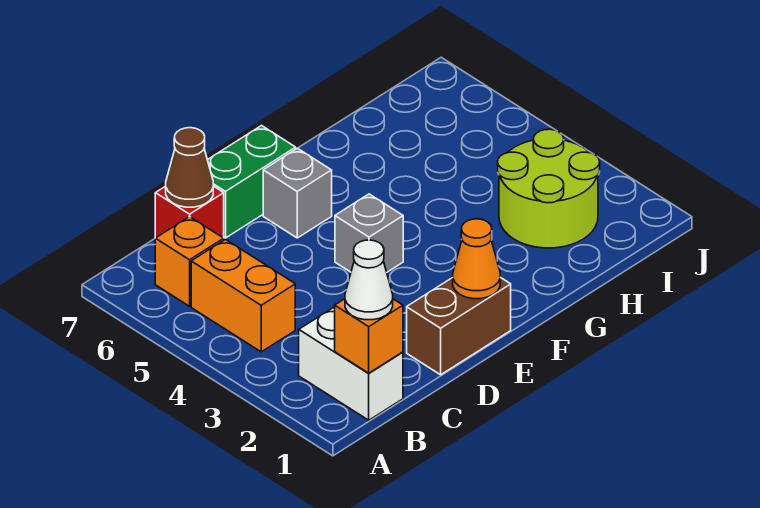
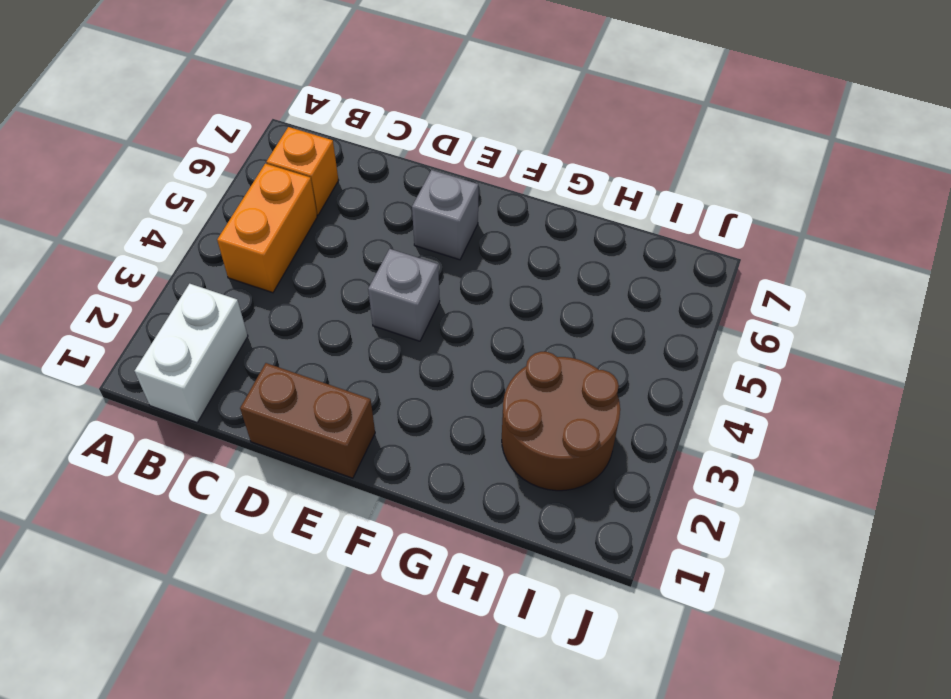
brown round brick H2:I3 level 1 -> lime round brick H2:I3 level 1
none -> red brick C7 level 1
none -> green brick D7:E7 level 1
none -> orange brick B1 level 2

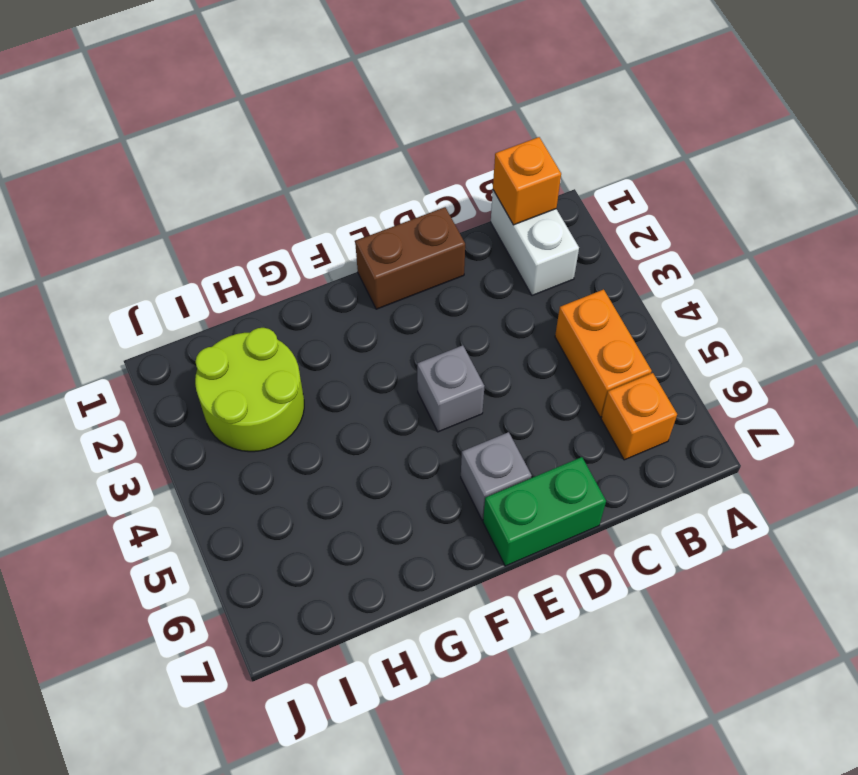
none -> red brick C7 level 1
none -> brown cone C7 level 2
none -> orange cone E1 level 2

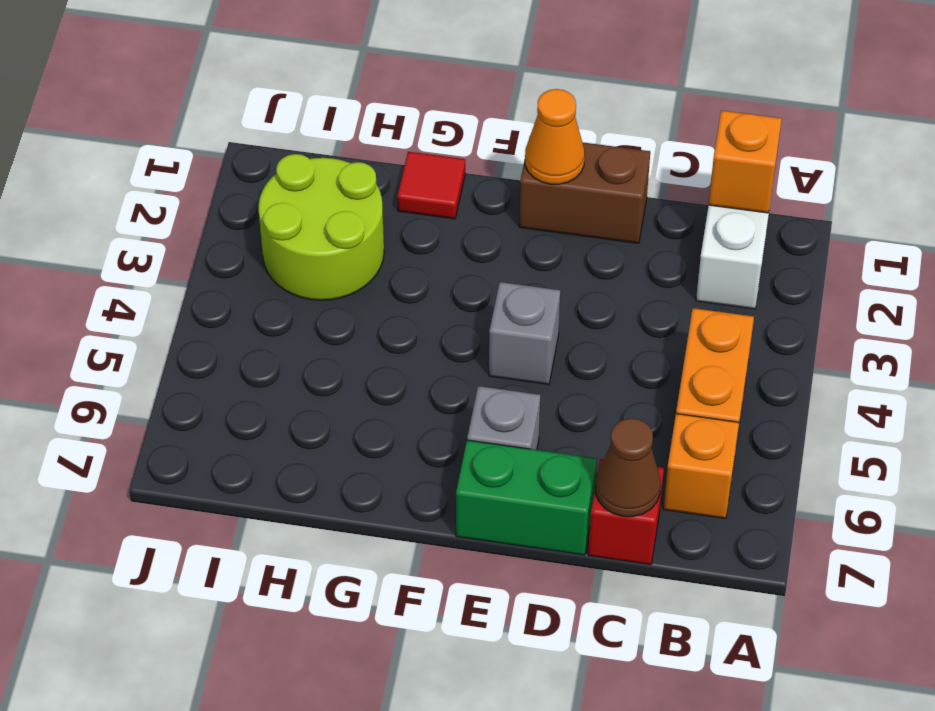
red tile G1 level 1 -> none
none -> white cone B1 level 3

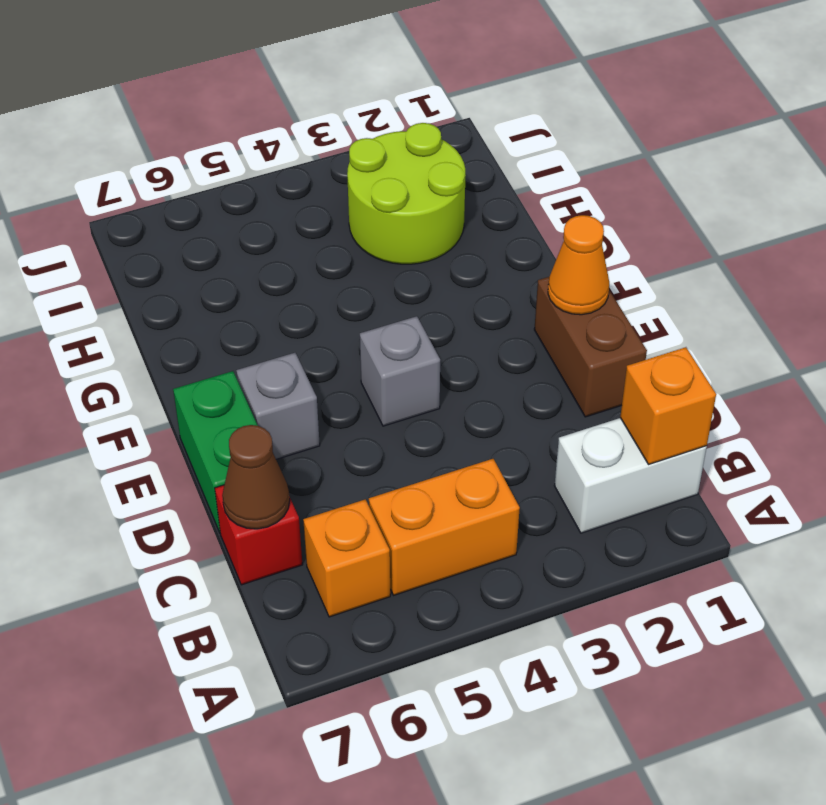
none -> white cone B1 level 3

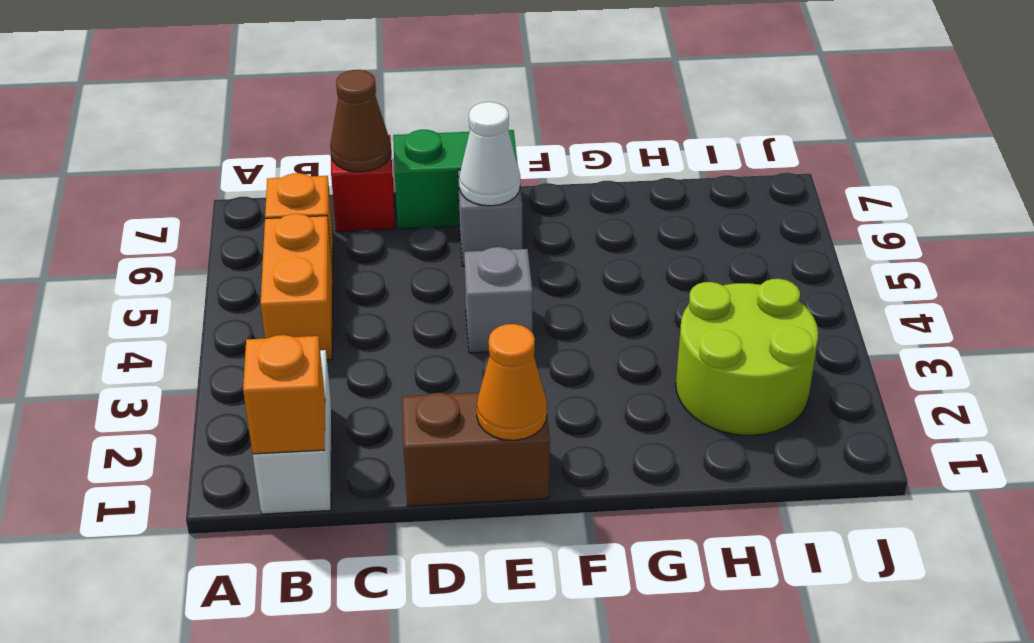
white cone E6 level 2 -> white cone B1 level 3

